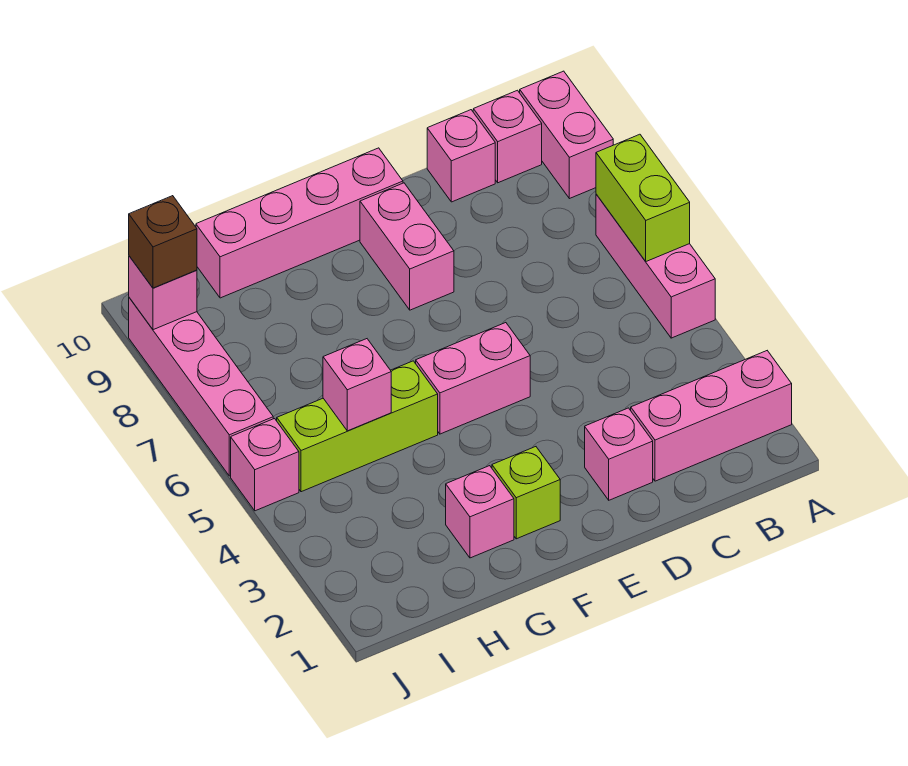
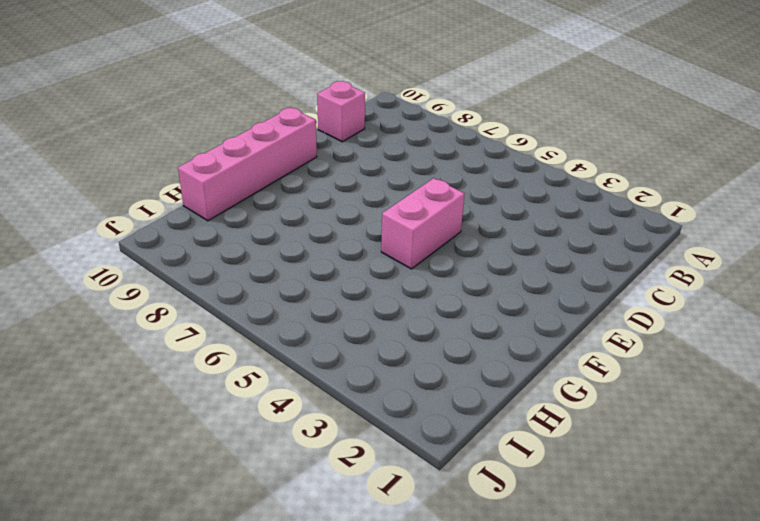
none -> pink brick A2:C2 level 1
none -> pink brick A5:A7 level 1
none -> pink brick A9:A10 level 1

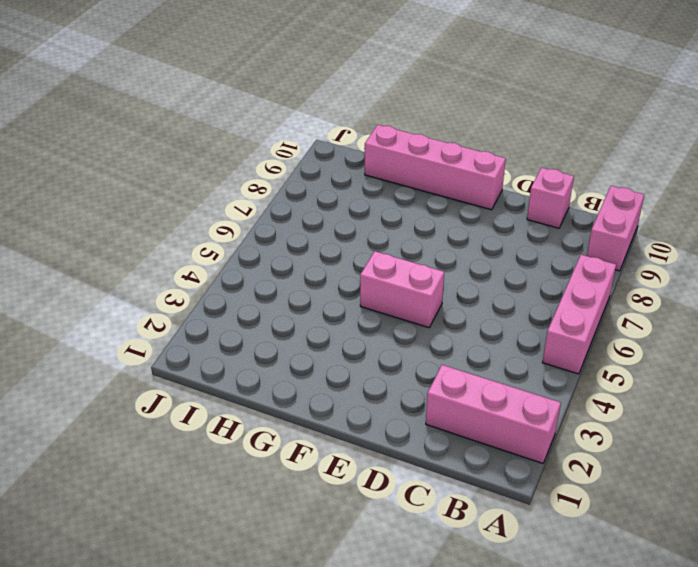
none -> pink brick B10 level 1
none -> pink brick D2 level 1
none -> pink brick E8:E9 level 1

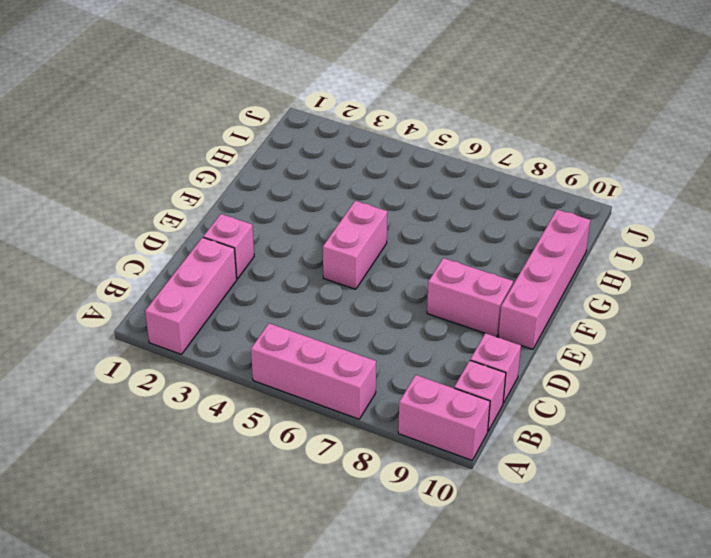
none -> lime brick F2 level 1
none -> pink brick G2 level 1
none -> lime brick G5:I5 level 1

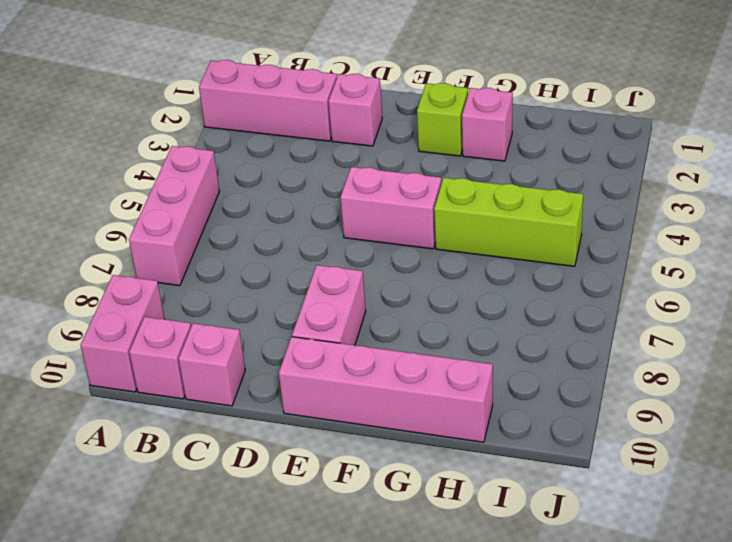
none -> pink brick J5 level 1
none -> pink brick J6:J9 level 1
none -> lime brick A6:A7 level 2

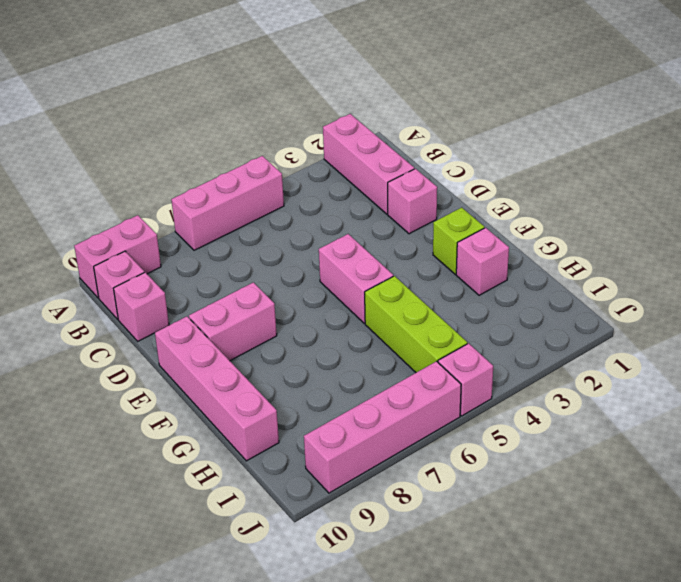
none -> lime brick A6:A7 level 2
none -> pink brick H5 level 2
none -> pink brick J9 level 2

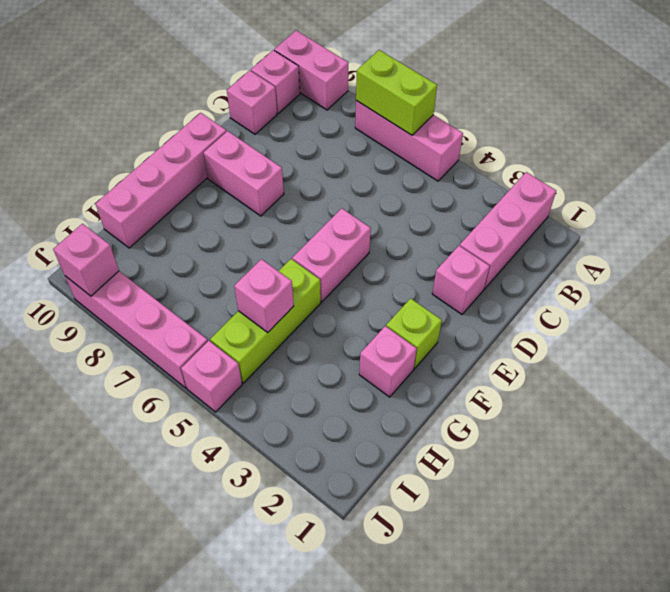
none -> brown brick J9 level 3

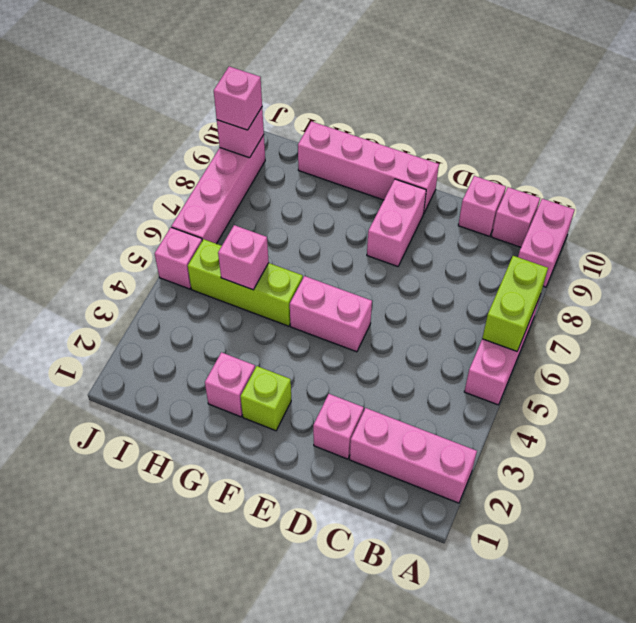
pink brick J9 level 3 -> brown brick J9 level 3

